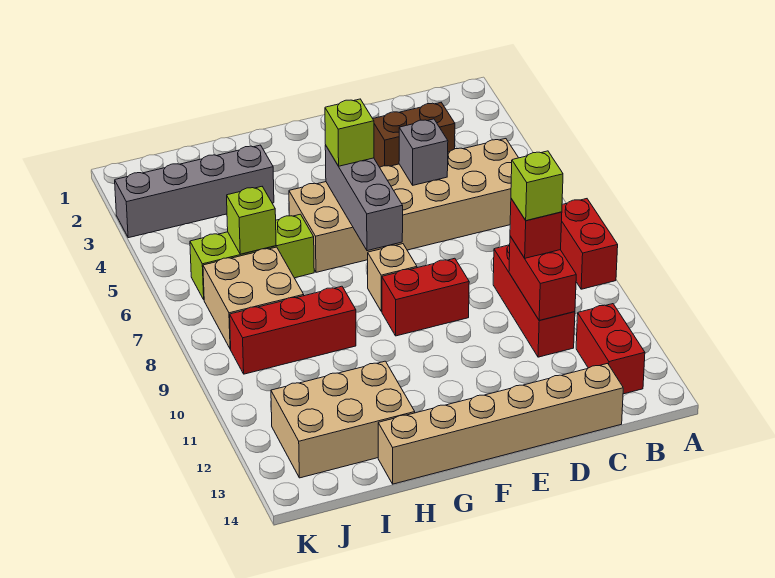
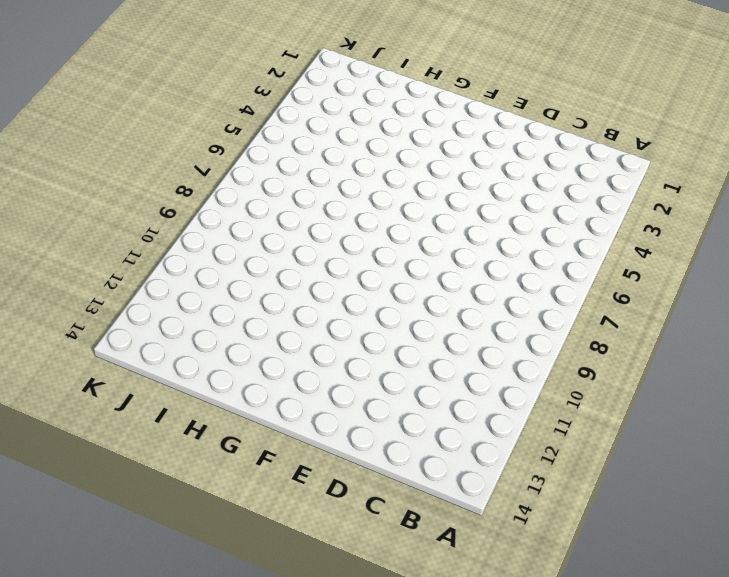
none -> red brick A8:A9 level 1
none -> tan brick B5:G6 level 1
none -> red brick B12:B13 level 1

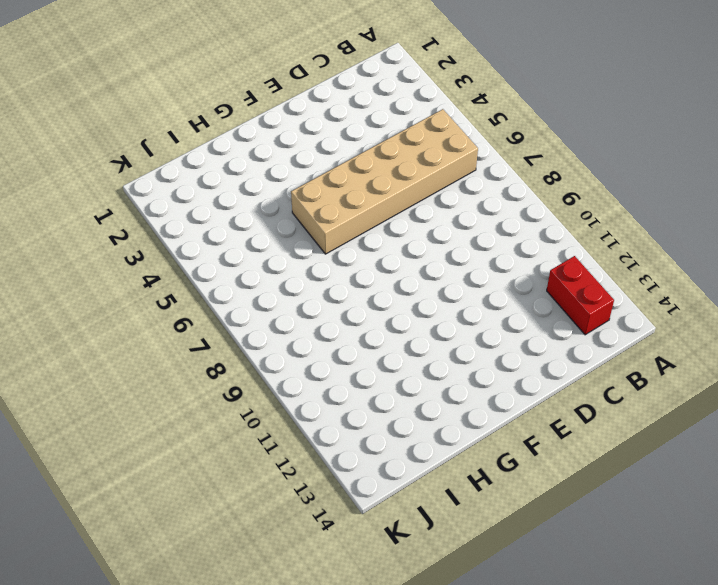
none -> red brick A8:A9 level 1
none -> brown brick C3:D3 level 1
none -> red brick C9:C11 level 1

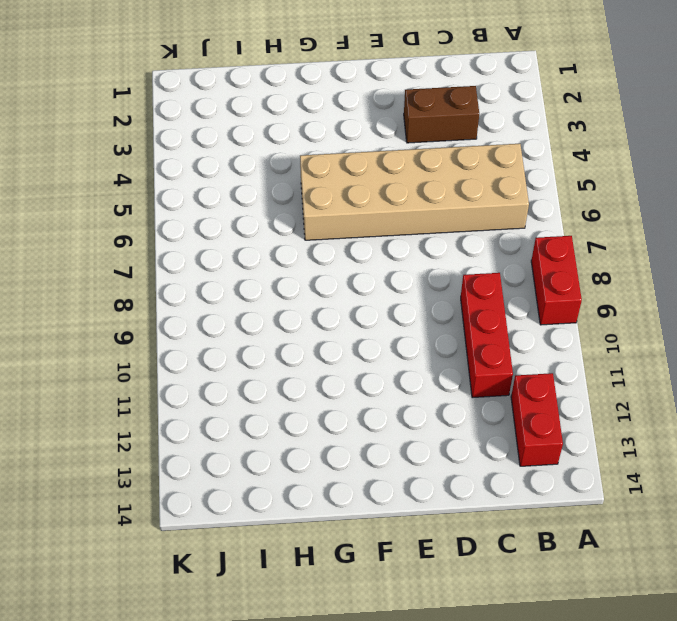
none -> tan brick C14:H14 level 1
none -> red brick E9:F9 level 1
none -> tan brick F8 level 1

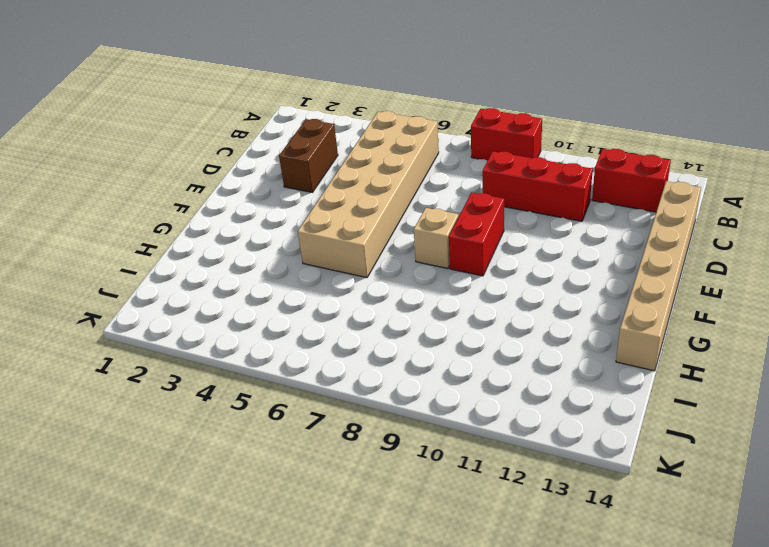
none -> grey brick H3:K3 level 1
none -> lime brick H6:J6 level 1
none -> red brick H9:J9 level 1

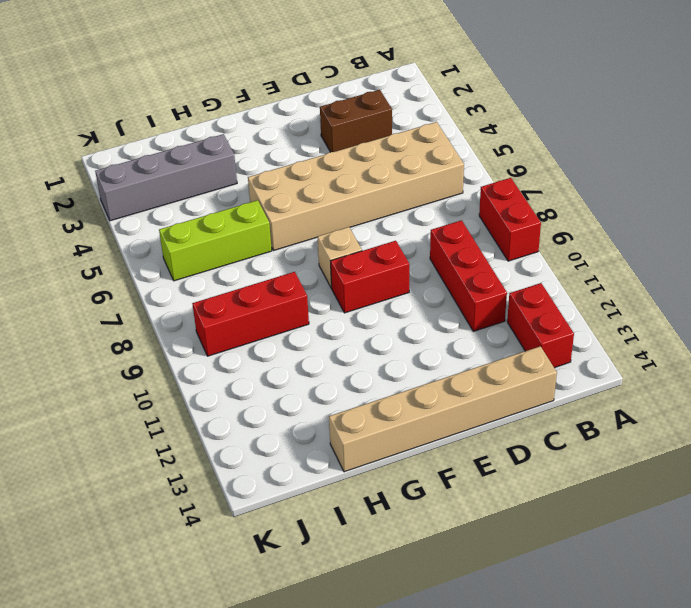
none -> tan brick H12:J13 level 1
none -> tan brick I7:J8 level 1
none -> red brick C10:C11 level 2

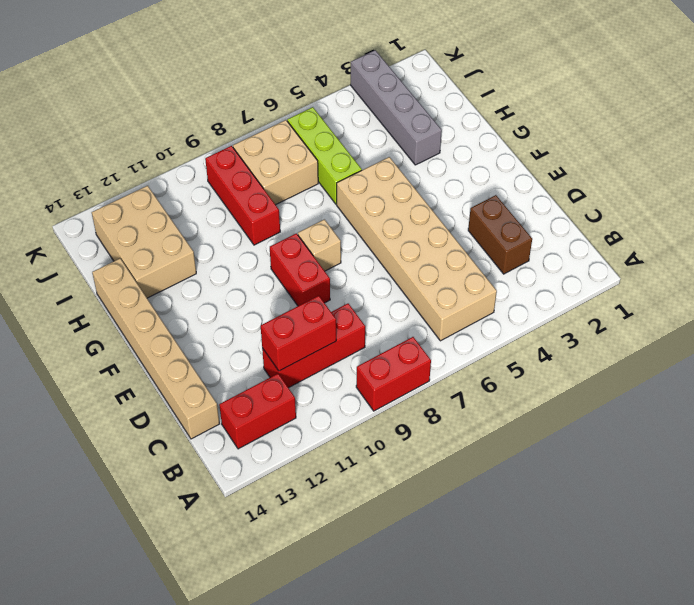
none -> grey brick D5 level 2
none -> grey brick F5:F7 level 2
none -> lime brick I6 level 2

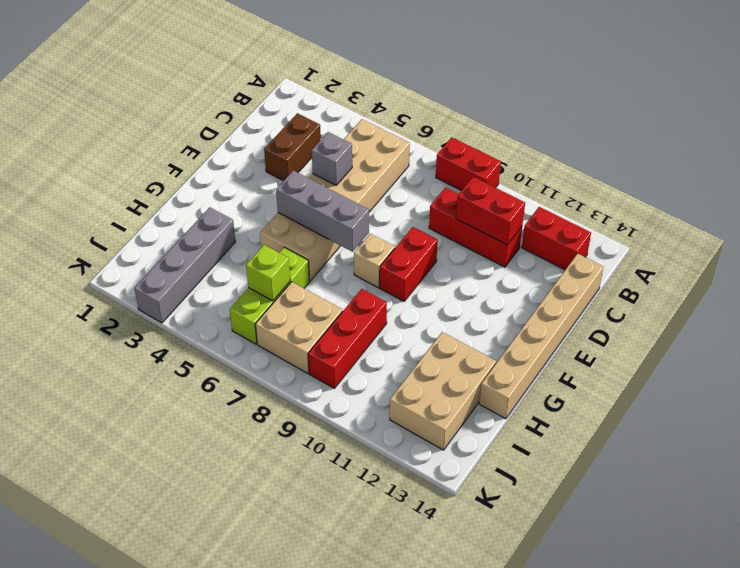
none -> red brick C10 level 3
none -> lime brick F5 level 3
none -> lime brick C10 level 4

